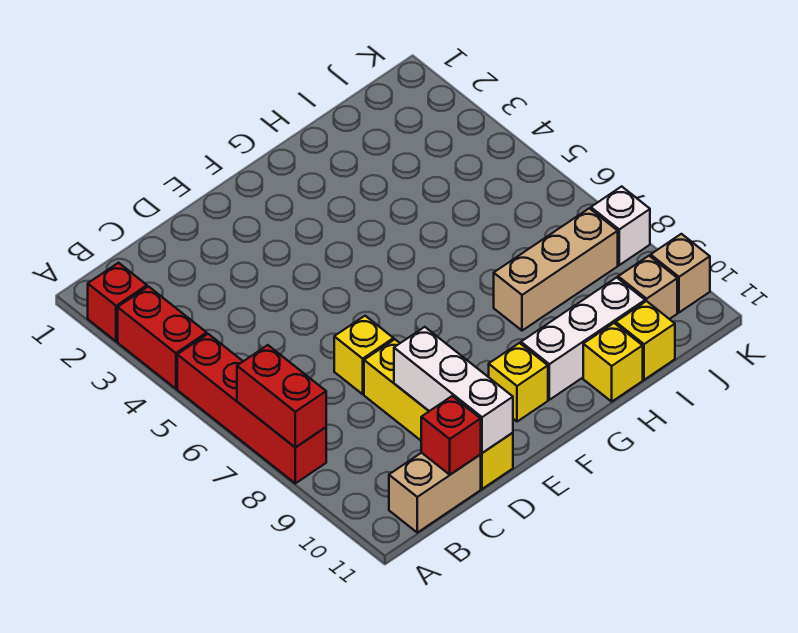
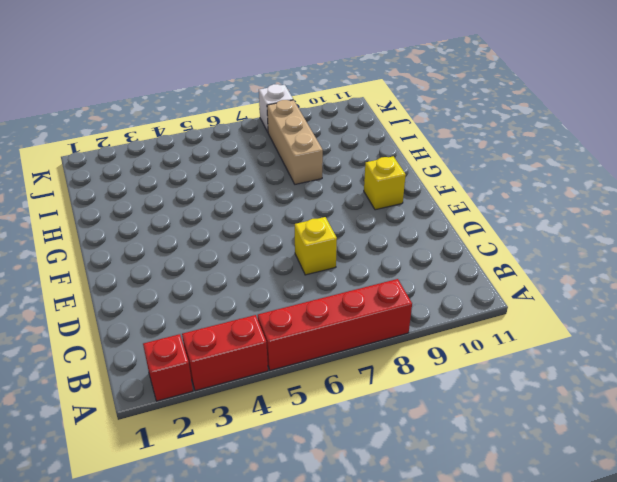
none -> tan brick B11:C11 level 1
none -> yellow brick D8:D11 level 1
none -> white brick G10:I10 level 1

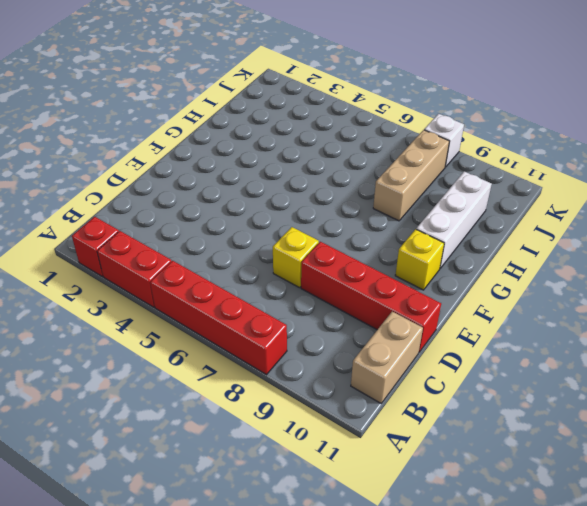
red brick D8:D11 level 1 -> yellow brick D8:D11 level 1
none -> yellow brick H11 level 1
none -> yellow brick I11 level 1
none -> tan brick J10 level 1

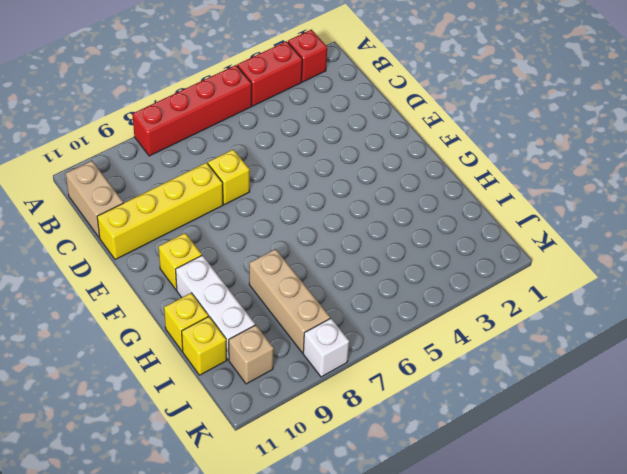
none -> tan brick K10 level 1
none -> red brick A7:A8 level 2
none -> red brick C11 level 2

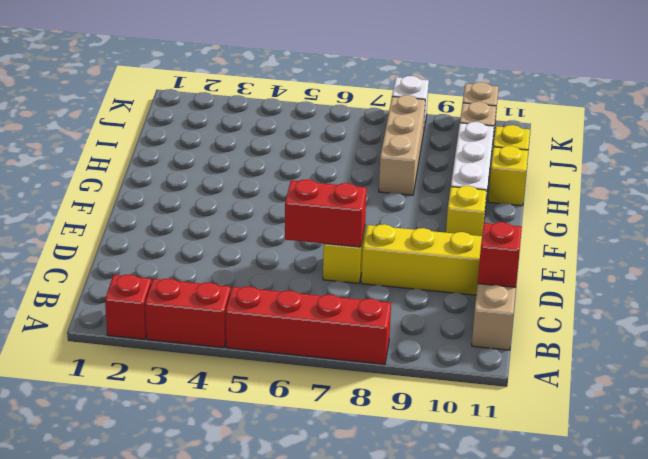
red brick D6:D7 level 2 -> red brick A7:A8 level 2
none -> white brick D9:D11 level 2

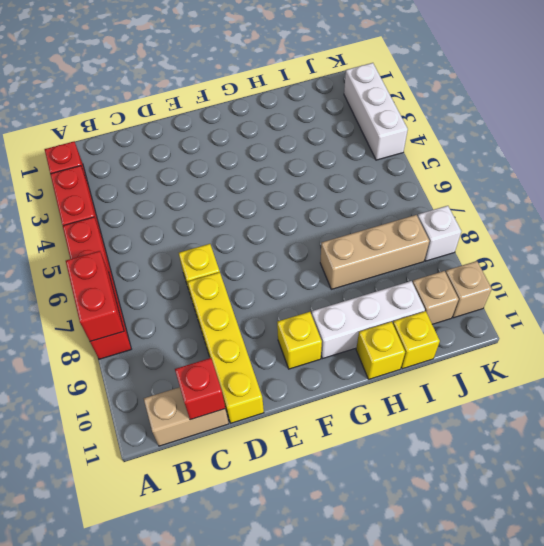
white brick K2:K4 level 1 -> white brick D9:D11 level 2

